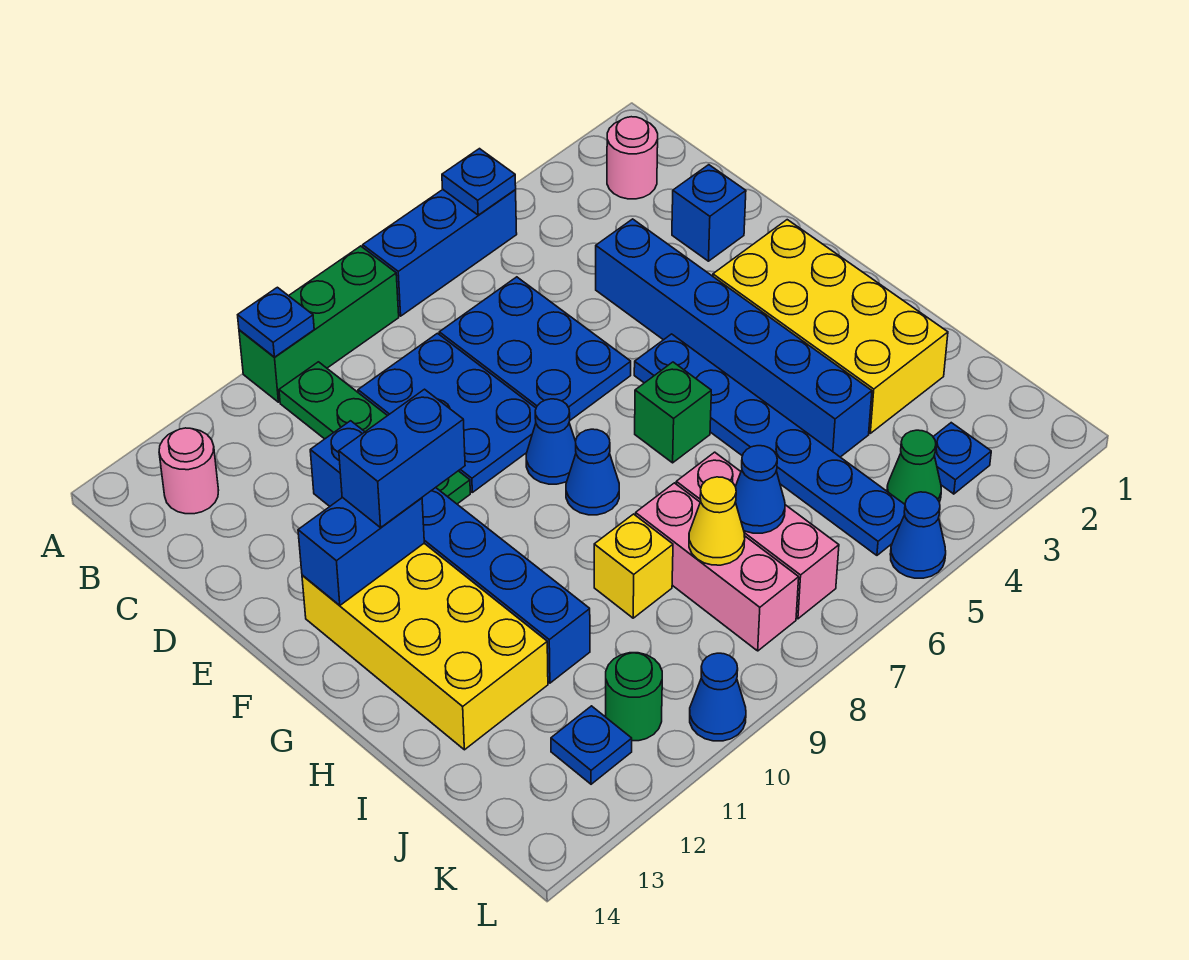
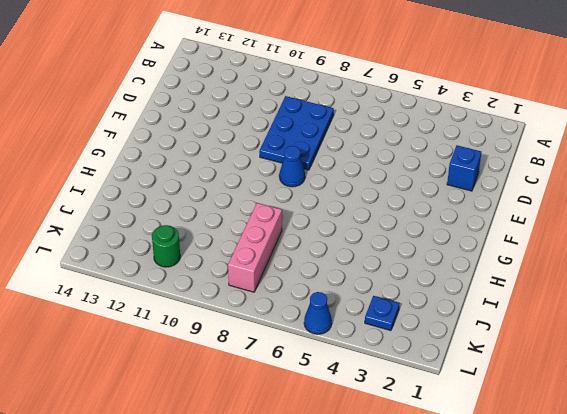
none -> blue brick A5:A7 level 1
none -> green brick A8:A10 level 1
none -> pink round brick B2 level 1
none -> green plate B10:E10 level 1

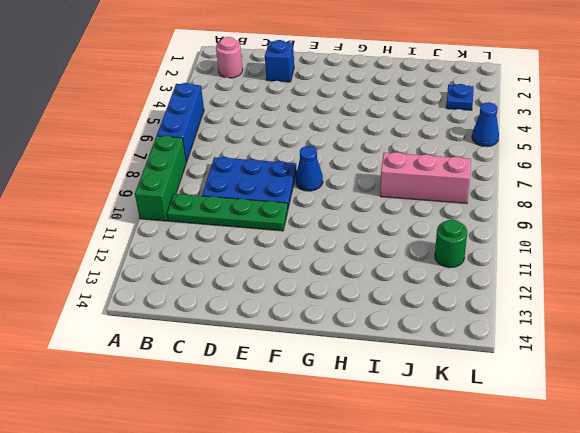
none -> pink round brick B13 level 1
none -> blue plate C6:E7 level 1
none -> blue brick D4:I4 level 1
none -> blue brick D11:I11 level 1

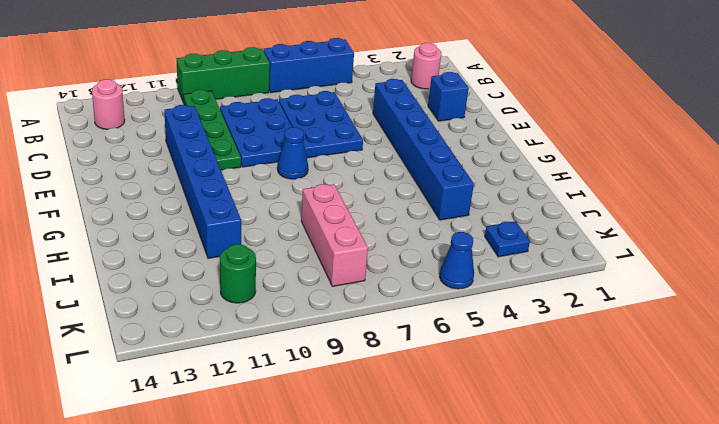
none -> yellow brick F2:I3 level 1
none -> blue plate F5:K5 level 1
none -> yellow brick F12:I13 level 1
none -> green brick G6 level 1

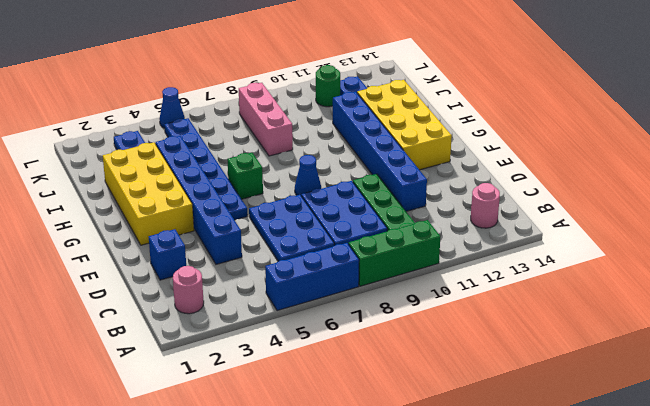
none -> blue cone G8 level 1
none -> pink brick I7:K7 level 1
none -> yellow brick I9 level 1
none -> green cone K4 level 1

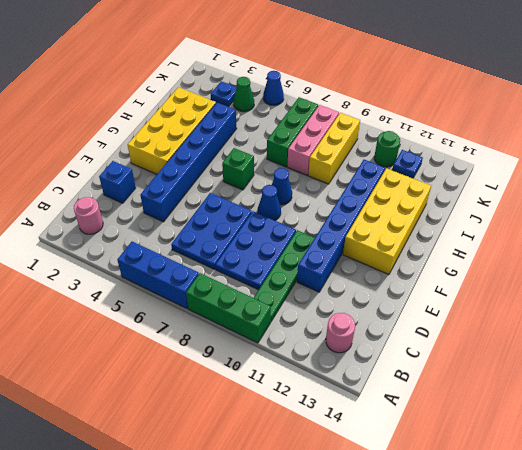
green brick I7:K7 level 1 -> pink brick I7:K7 level 1
yellow brick I9:K9 level 1 -> yellow brick I9 level 1
none -> blue plate F5:K5 level 1
none -> blue cone L10 level 1
none -> blue plate A5 level 2
none -> blue plate A10 level 2

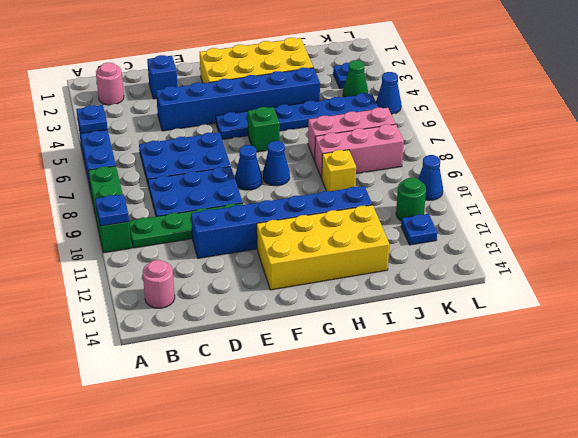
none -> blue brick F12:F13 level 2
none -> blue cone J7 level 2
none -> yellow cone J8 level 2
none -> blue brick F11:F12 level 3

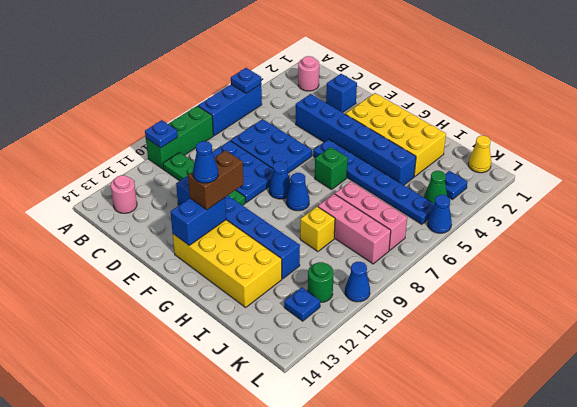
brown brick F11:F12 level 3 -> blue brick F11:F12 level 3
blue cone F12 level 4 -> blue cone J7 level 2
yellow cone K1 level 1 -> yellow cone J8 level 2

